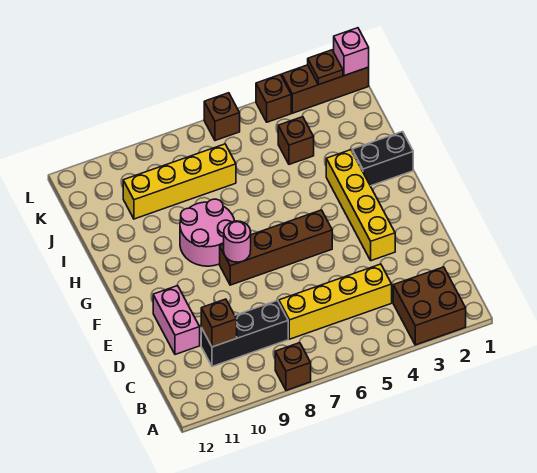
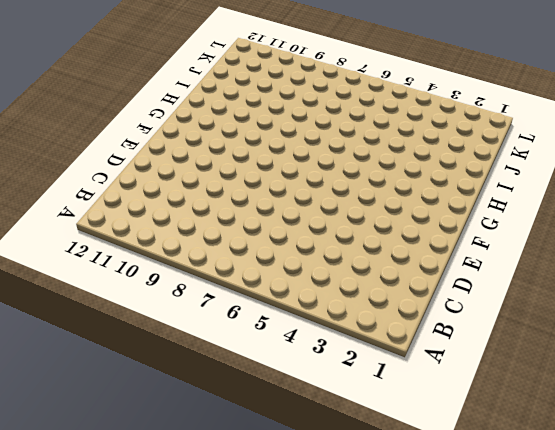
none -> brown brick A2:B3 level 1
none -> brown brick A8 level 1
none -> yellow brick C4:C7 level 1

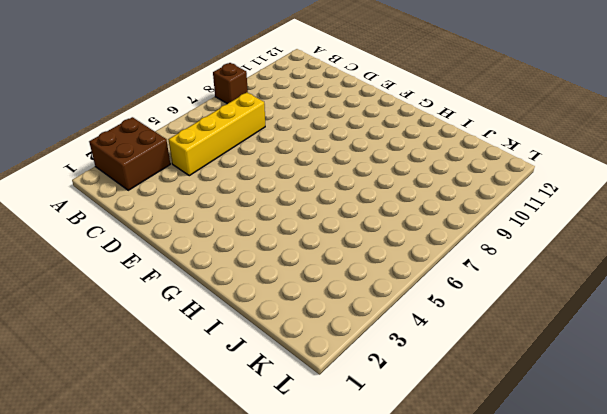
none -> black brick C8:C10 level 1
none -> pink brick D11:E11 level 1
none -> yellow brick E3:H3 level 1

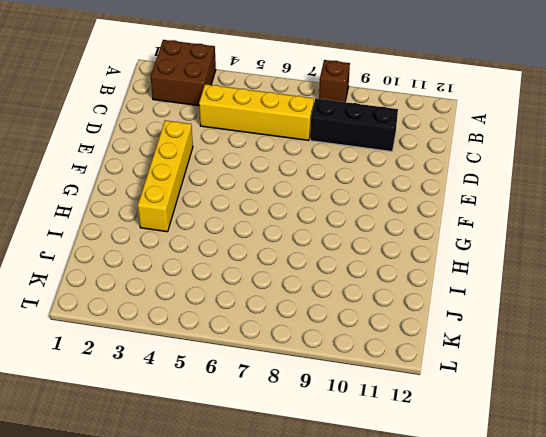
none -> pink brick D11:E11 level 1
none -> brown brick F5:F8 level 1
none -> pink round brick G8:H9 level 1

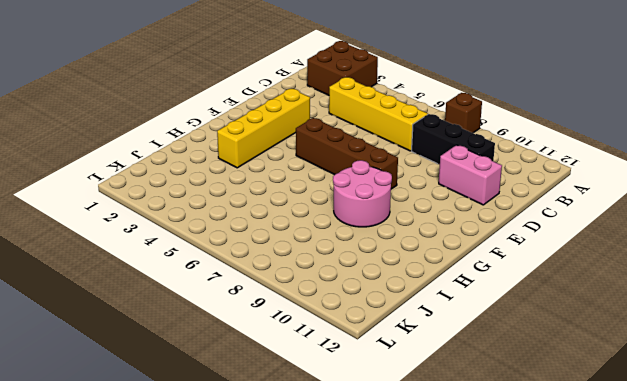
pink brick D10:D11 level 1 -> pink brick D11:E11 level 1
none -> black brick H1:H2 level 1
none -> brown brick J4 level 1
none -> yellow brick J7:J10 level 1

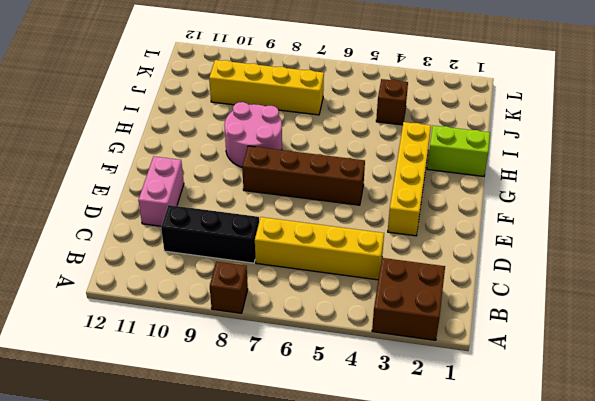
lime brick H1:H2 level 1 -> black brick H1:H2 level 1
none -> brown brick L1:L3 level 1
none -> brown brick L4 level 1
none -> brown brick L6 level 1

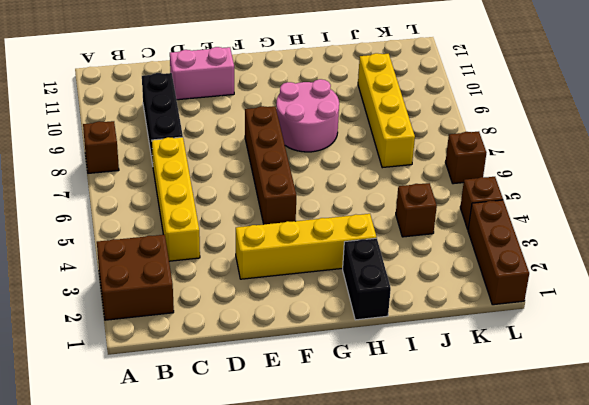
none -> brown brick C10 level 2
none -> pink round brick F8 level 2
none -> pink brick L1 level 2

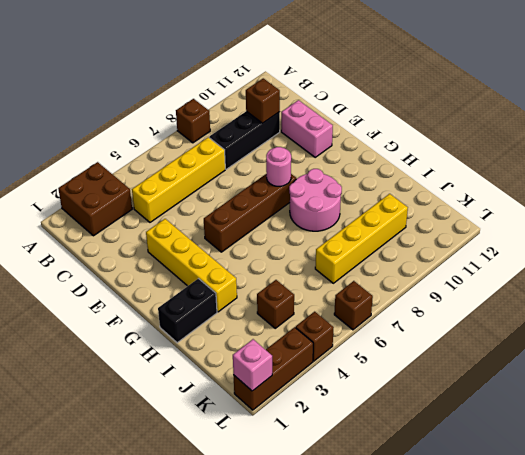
none -> brown plate L2 level 2

